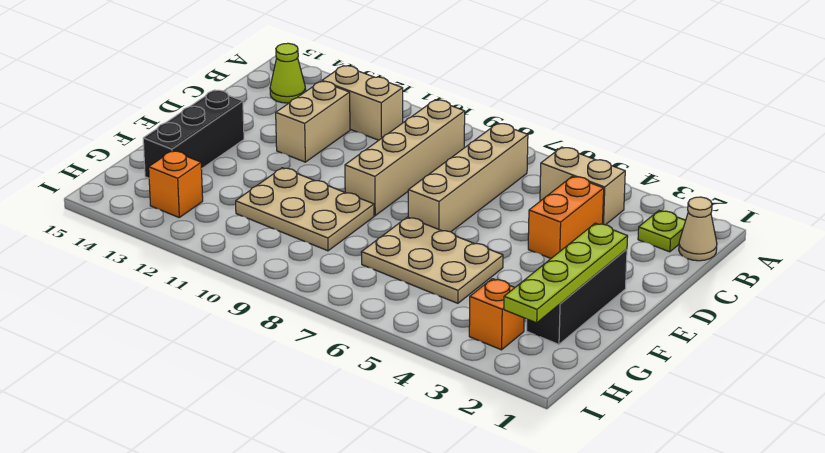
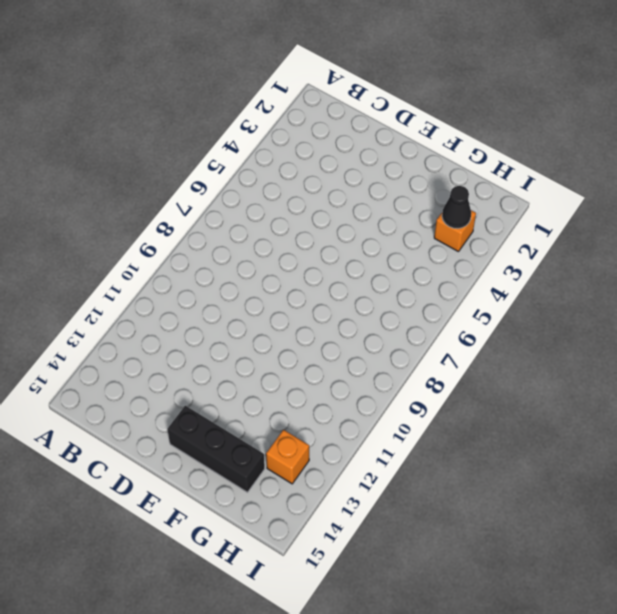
black cone H3 level 2 -> none
none -> tan cone B1 level 1
none -> lime plate B2 level 1
none -> tan brick B4:B5 level 1

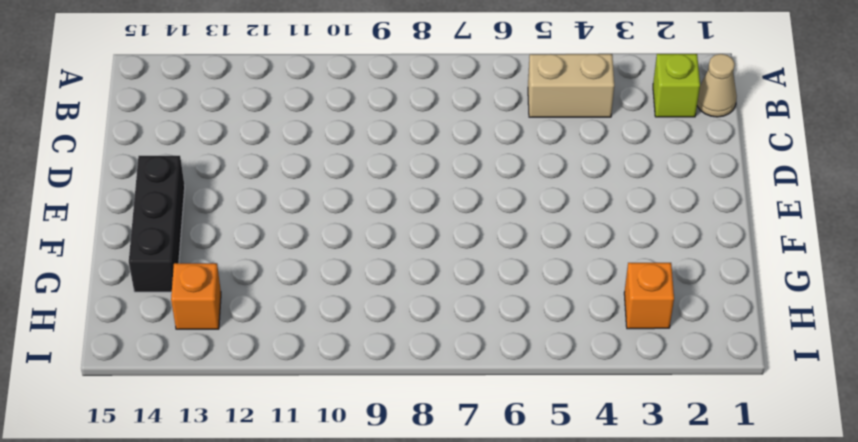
lime brick B2 level 1 -> lime plate B2 level 1
none -> tan brick B7:E7 level 1
none -> tan brick B9:E9 level 1
none -> tan brick B11:B12 level 1

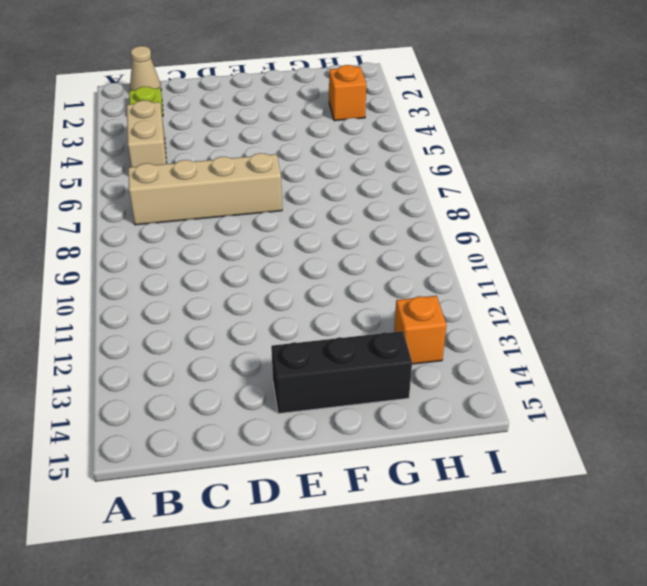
none -> tan brick B9:E9 level 1
none -> tan brick B11:B12 level 1
none -> lime cone B14 level 1

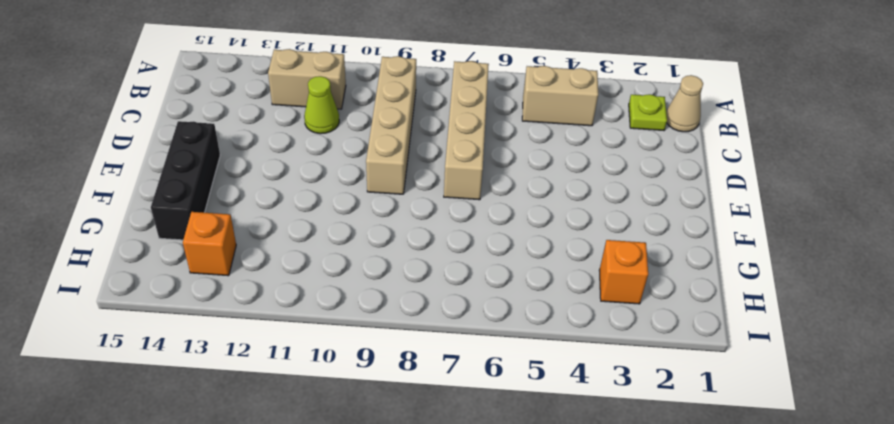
lime cone C11 level 1 -> lime cone B14 level 1
none -> orange brick C4:D4 level 1
none -> tan brick C12:D12 level 1
none -> black brick E2:G2 level 1

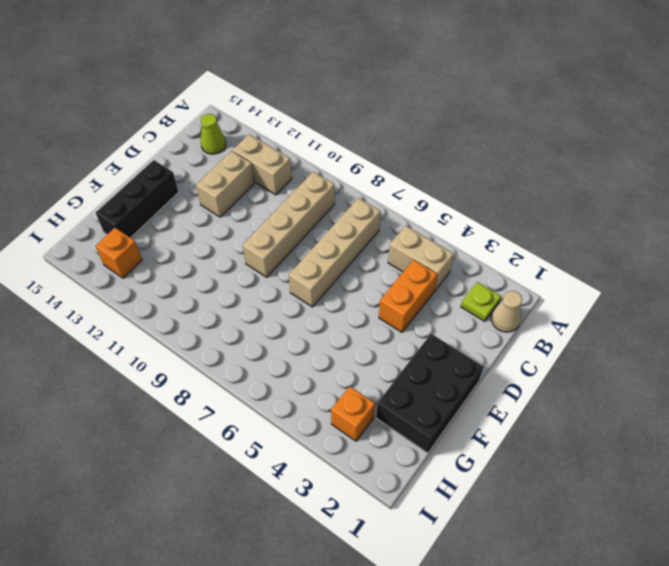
black brick E1:G2 level 1 -> black brick E2:G2 level 1
none -> tan plate F5:G7 level 1
none -> tan plate F9:G11 level 1
none -> lime plate E2:H2 level 2

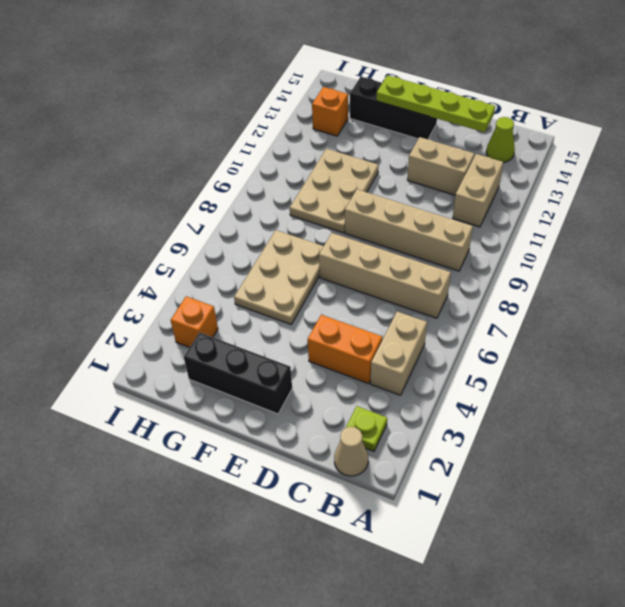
lime plate C14:F14 level 2 -> lime plate E2:H2 level 2

